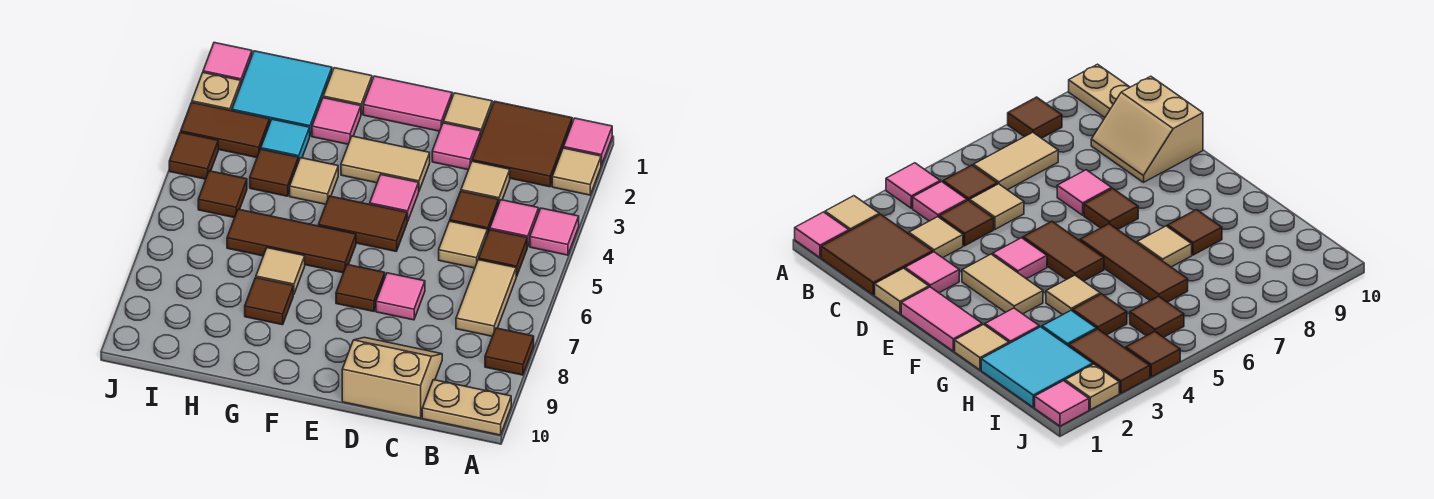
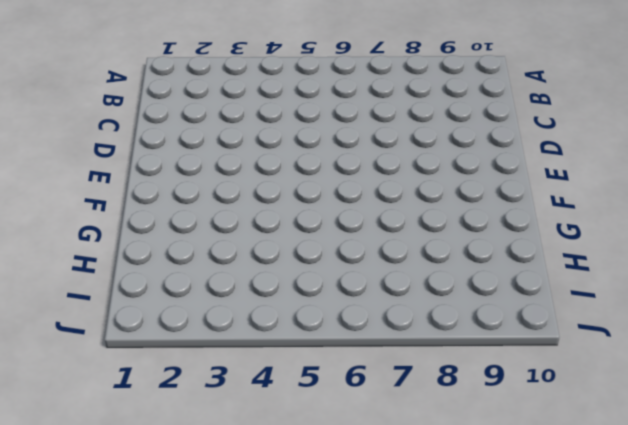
none -> pink tile A1 level 1
none -> tan tile A2 level 1
none -> pink tile A4 level 1
none -> brown tile A8 level 1

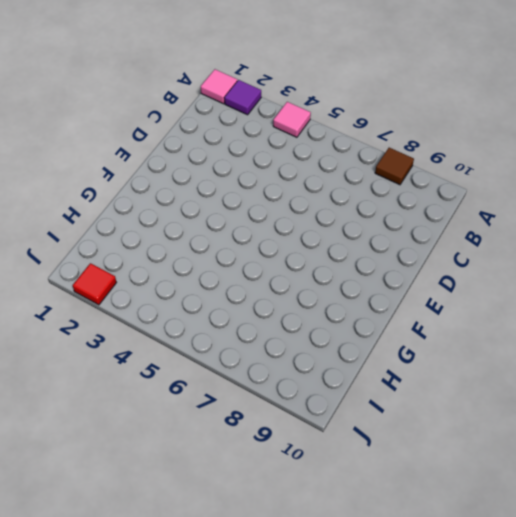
purple tile A2 level 1 -> tan tile A2 level 1
red tile J2 level 1 -> tan plate J2 level 1
none -> tan plate A10:B10 level 1
none -> brown tile B1:C2 level 1
none -> pink tile B4 level 1
none -> brown tile B5 level 1

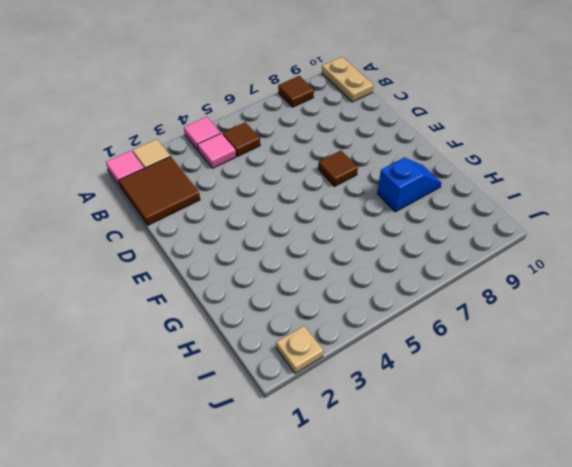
blue slope G8:G9 level 1 top 8 -> brown tile G8 level 1
none -> tan tile B6:B7 level 1
none -> tan tile C3 level 1
none -> brown tile C4 level 1
none -> tan tile C5 level 1

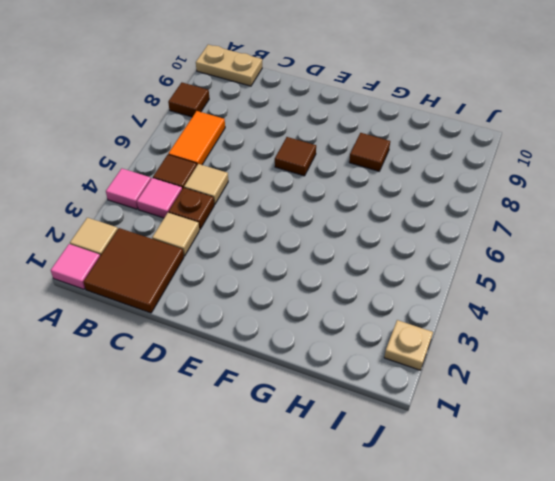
orange tile B6:B7 level 1 -> tan tile B6:B7 level 1
brown plate C4 level 1 -> brown tile C4 level 1
none -> tan slope C9:D10 level 1 top 10
none -> tan tile D1 level 1
none -> pink tile D2 level 1
none -> pink tile D7 level 1

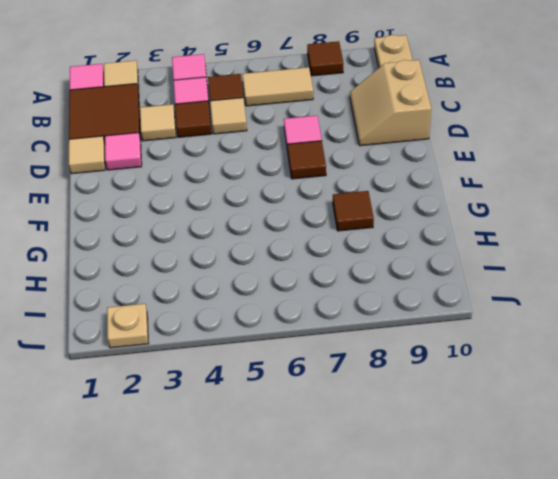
none -> pink tile E1:F1 level 1
none -> tan tile E3:F3 level 1
none -> pink tile E4 level 1
none -> brown tile E5:F5 level 1

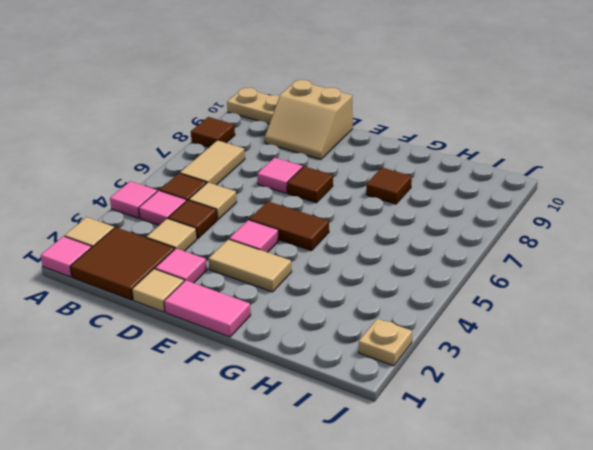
none -> brown tile F6:H6 level 1
none -> tan tile G1 level 1
none -> pink tile G2 level 1
none -> tan tile G4 level 1

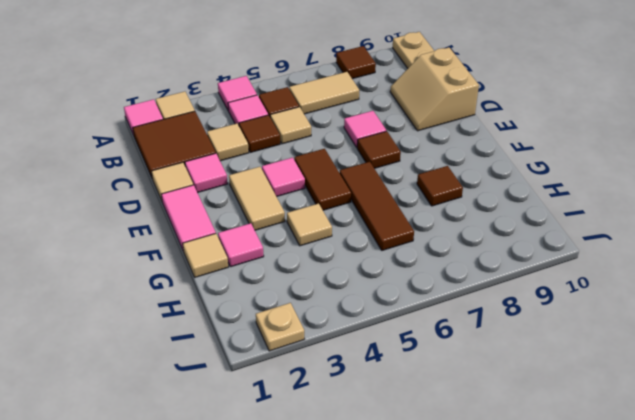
none -> tan tile G7 level 1
none -> cyan tile H1:I2 level 1
none -> cyan tile H3 level 1
none -> brown tile H4 level 1

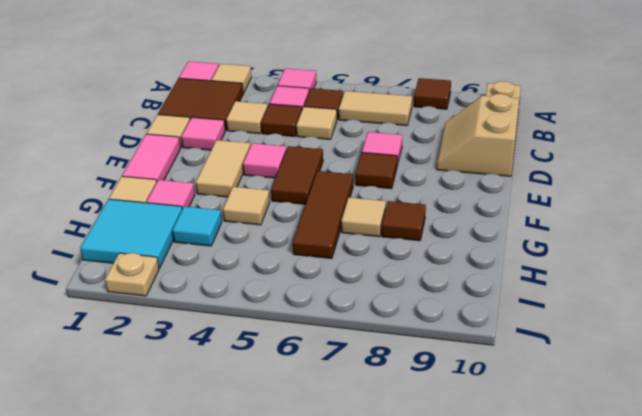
none -> brown tile H4 level 1
none -> brown tile I3:J3 level 1
none -> brown tile I5 level 1
none -> pink tile J1 level 1

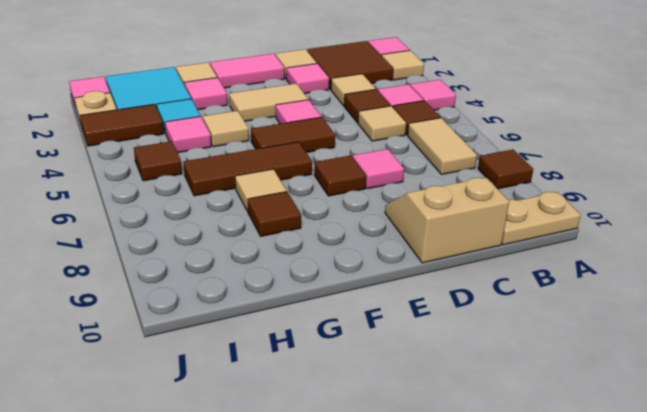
pink tile H4 level 1 -> brown tile H4 level 1
none -> brown tile J4 level 1

